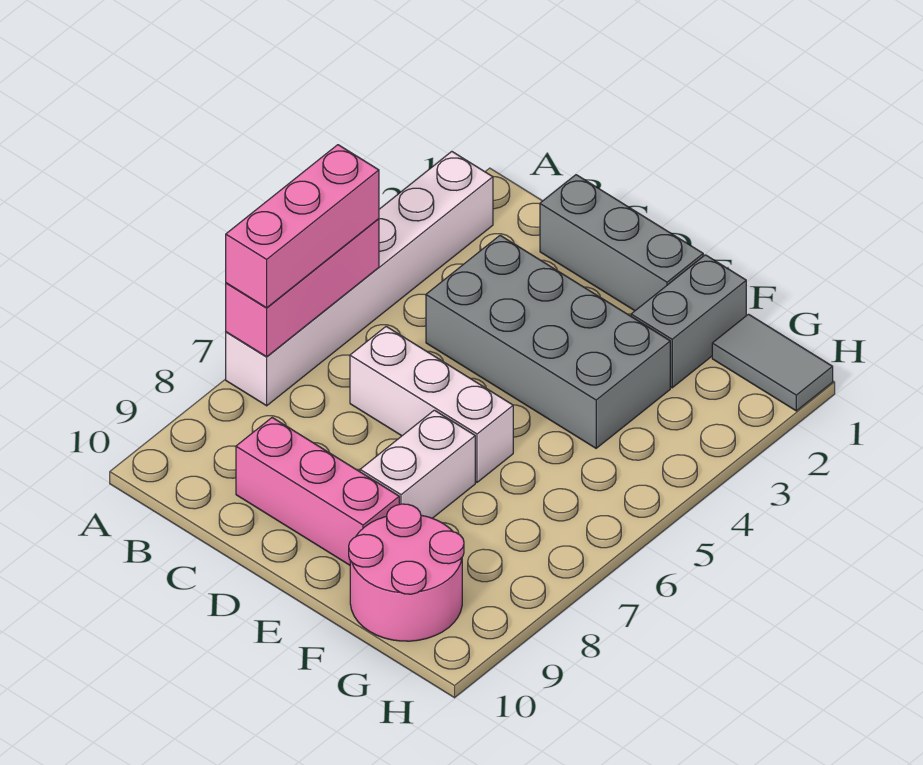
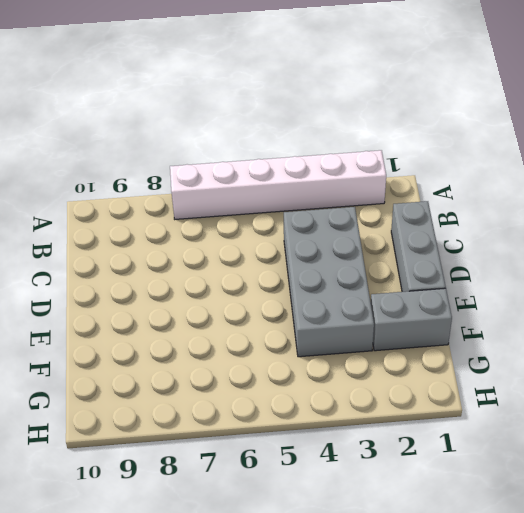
none -> white brick C6:E6 level 1
none -> pink brick C9:E9 level 1

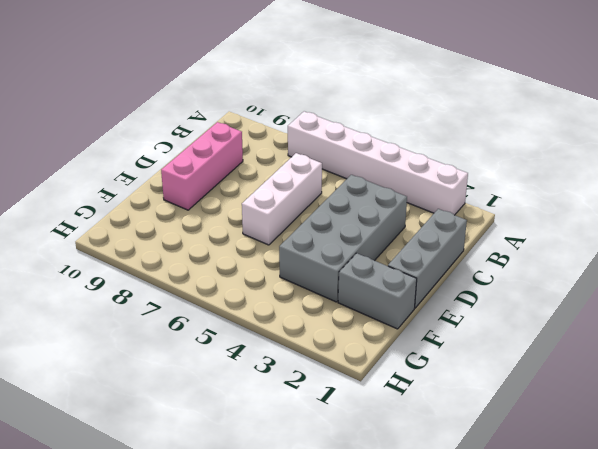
none -> white brick E7:E8 level 1
none -> pink round brick F9:G10 level 1

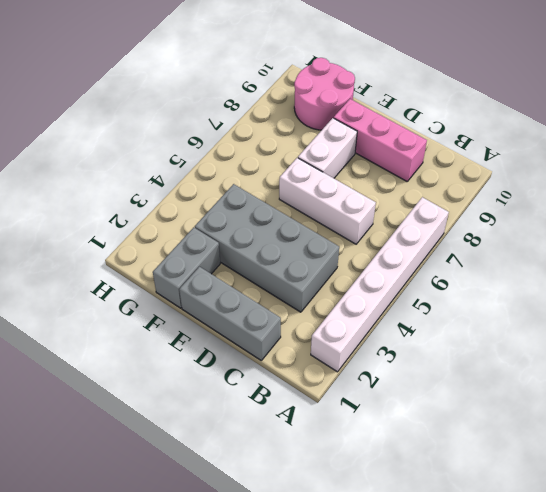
none -> grey tile G1:H1 level 1
none -> pink brick A5:A7 level 2

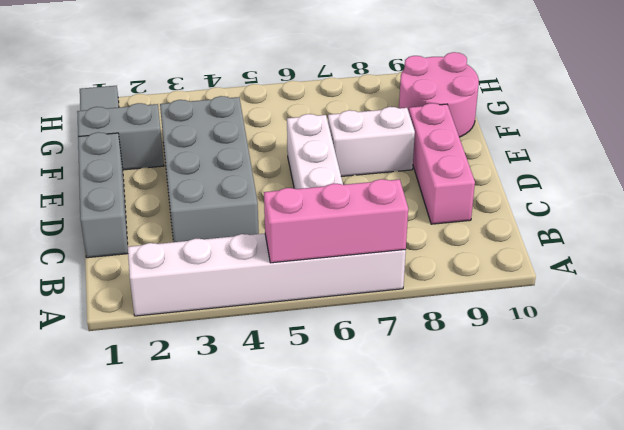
none -> pink brick A5:A7 level 3

